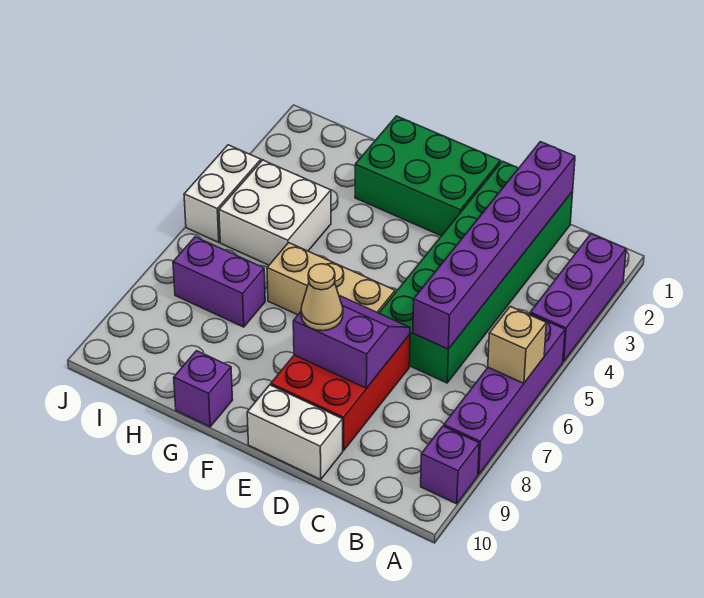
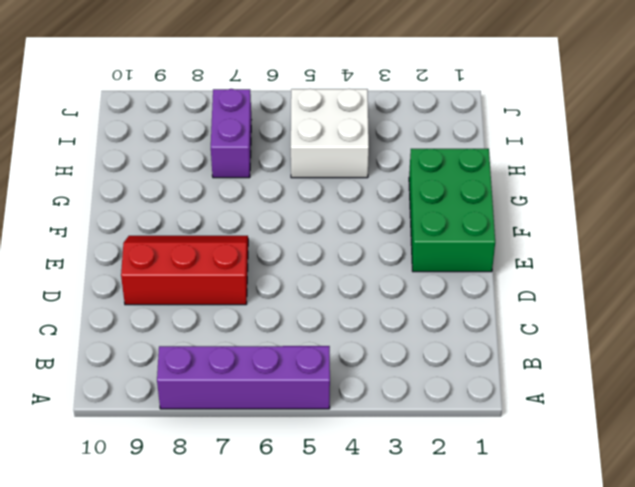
red slope D7:E9 level 1 top D -> red brick D7:E9 level 1
none -> purple brick A2:A4 level 1
none -> purple brick A9 level 1
none -> green brick C1:D6 level 1

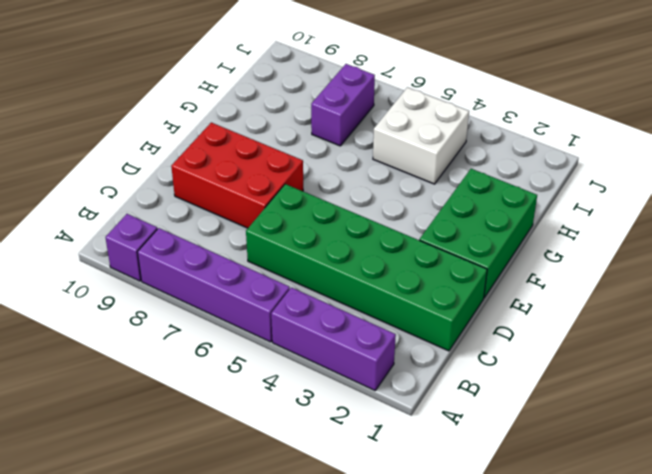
none -> white brick D10:E10 level 1
none -> tan brick E6:G6 level 1
none -> purple brick G10 level 1

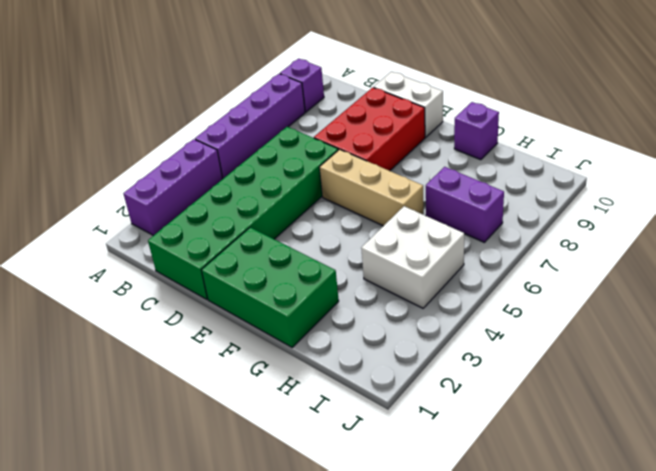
none -> white brick J4:J5 level 1
none -> tan brick A6 level 2
none -> purple brick C1:C6 level 2

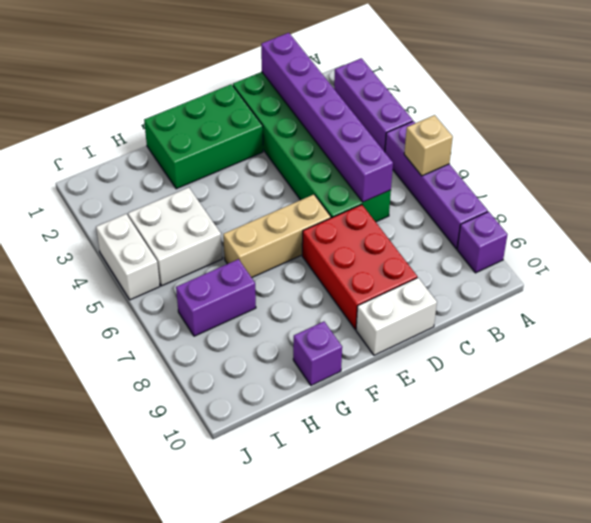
none -> purple slope D7:E8 level 2 top 8
none -> tan cone E8 level 3

